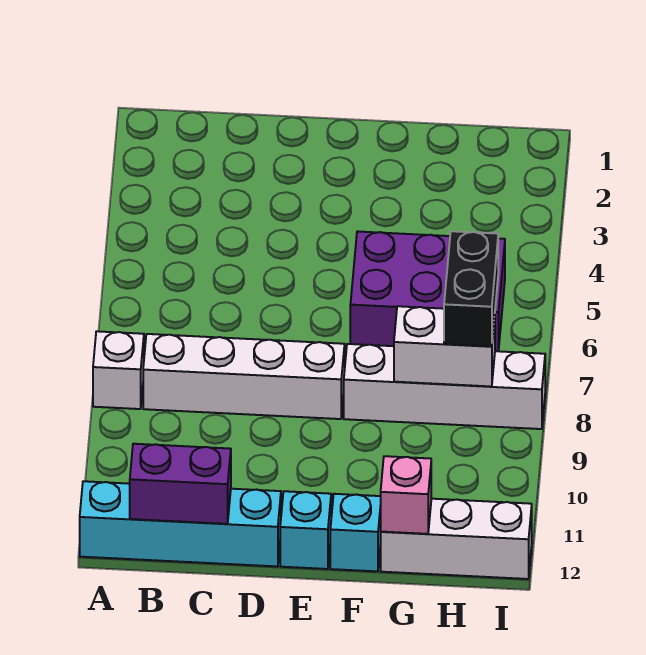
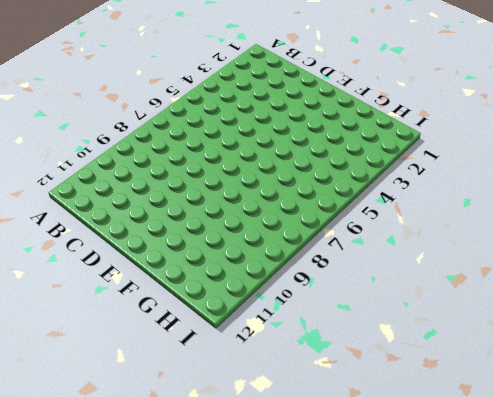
none -> white brick A8 level 1
none -> cyan brick A12:D12 level 1
none -> white brick B8:E8 level 1

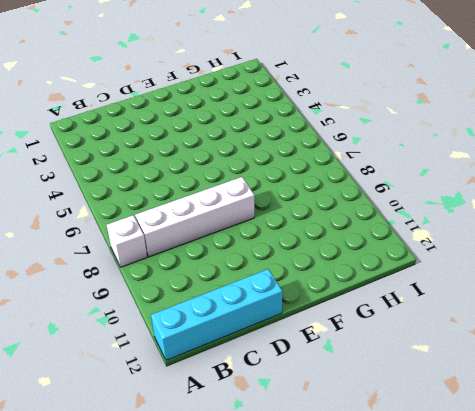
none -> cyan brick E12 level 1
none -> purple brick F5:H6 level 1
none -> white brick F8:I8 level 1

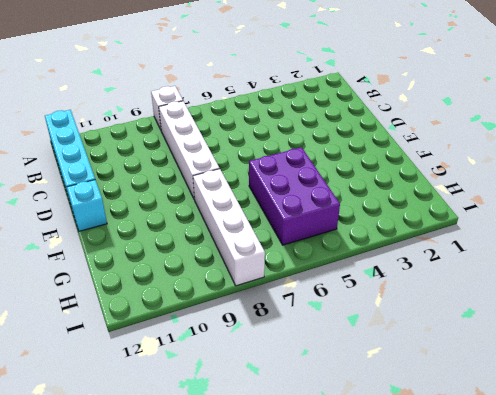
none -> cyan brick F12 level 1
none -> white brick G12:I12 level 1
none -> purple brick B12:C12 level 2

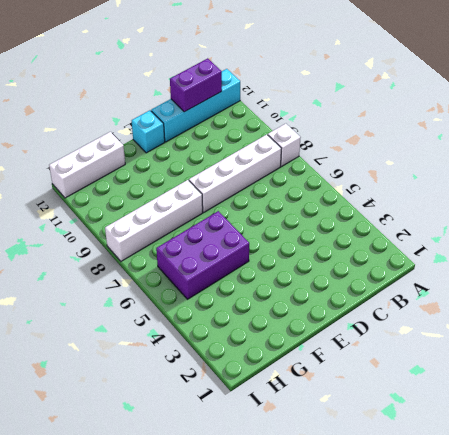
none -> cyan brick F12 level 1
none -> white brick G8:H8 level 2
none -> pink brick G12 level 2

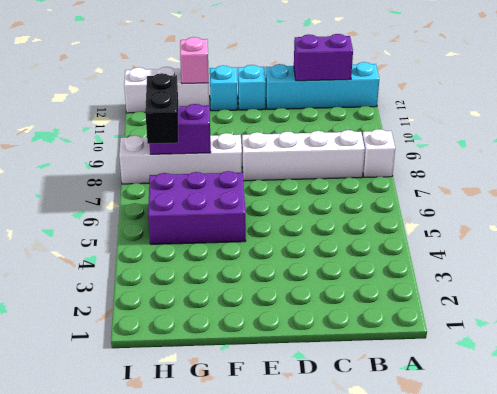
purple brick G8:H8 level 2 -> white brick G8:H8 level 2

